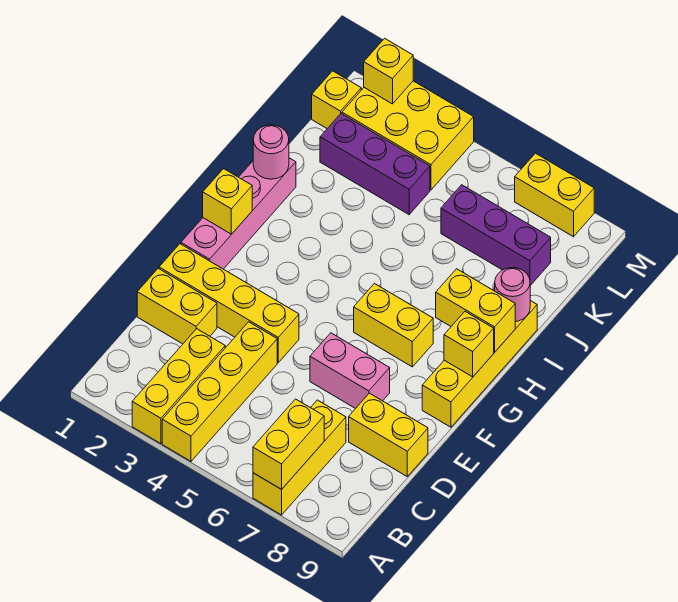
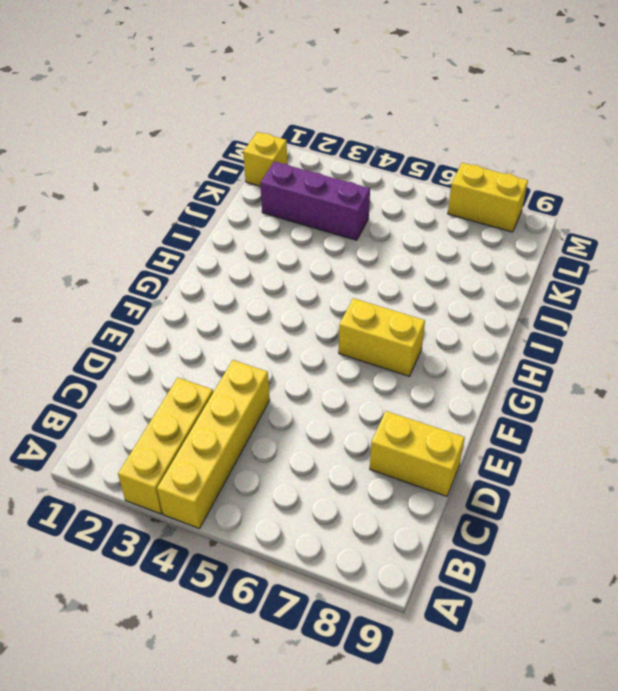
none -> yellow brick A7:C7 level 1
none -> yellow brick D1:D2 level 1
none -> yellow brick E1:E4 level 1

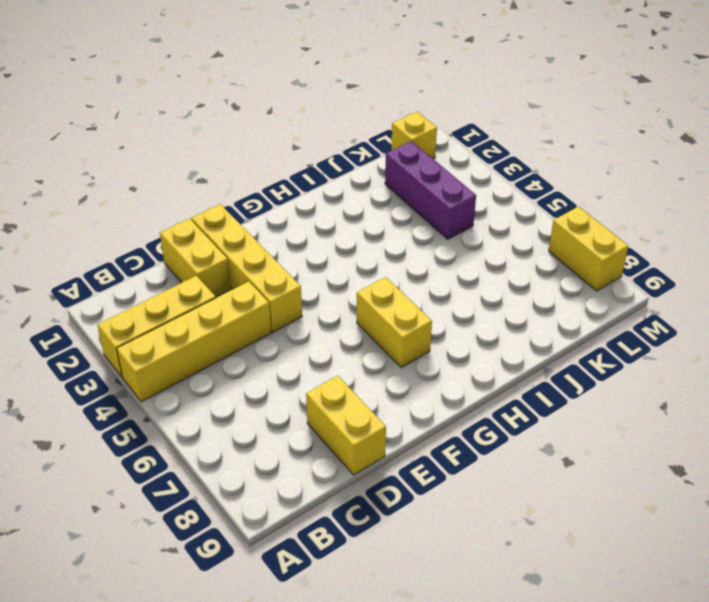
none -> yellow brick A7:C7 level 1
none -> pink brick E6:E7 level 1
none -> pink brick F1:I1 level 1

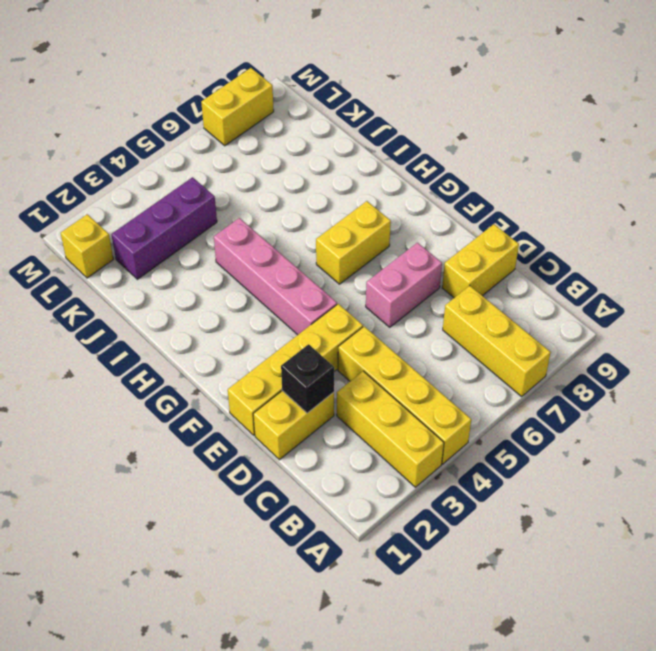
black brick D2 level 2 -> none
pink brick F4:I4 level 1 -> pink brick F1:I1 level 1
none -> yellow brick F9:I9 level 1
none -> purple brick K6:K8 level 1
none -> yellow brick L2:M4 level 1

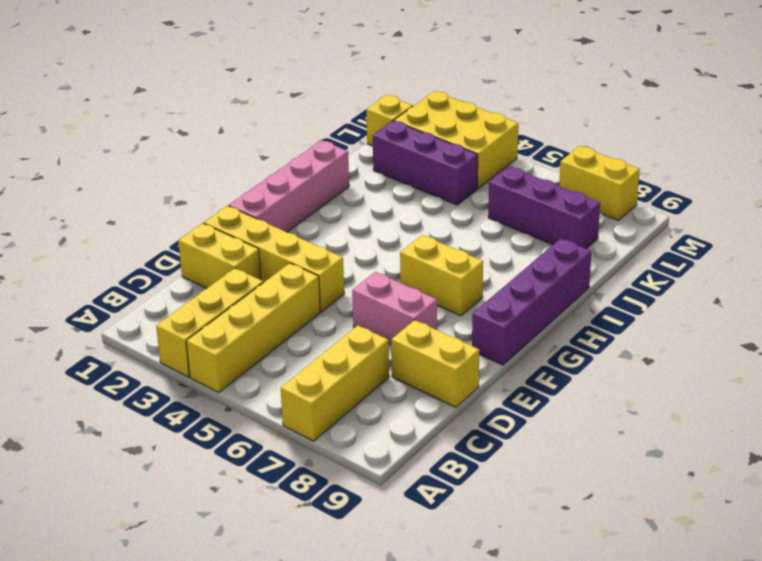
purple brick F9:I9 level 1 -> yellow brick F9:I9 level 1
none -> yellow brick A7:B7 level 2
none -> yellow brick G1 level 2
none -> yellow brick G9 level 2

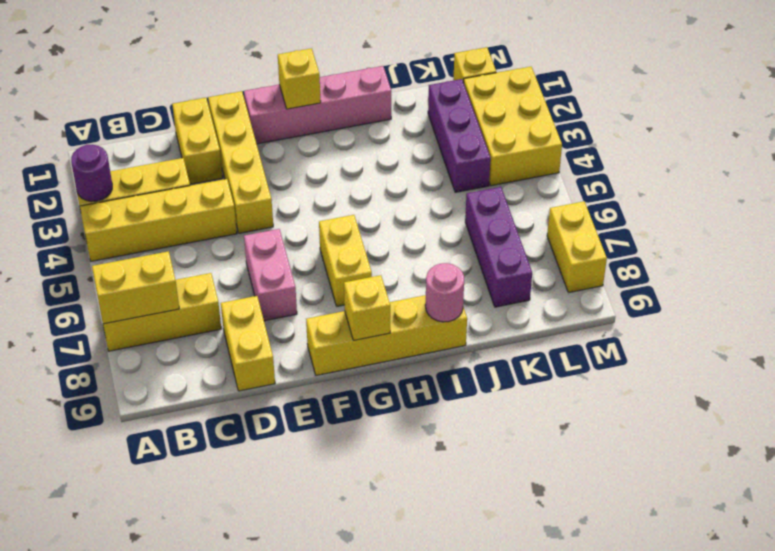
purple round brick A3 level 2 -> none
none -> yellow brick H8:H9 level 2
none -> pink round brick I1 level 2
none -> yellow brick M2 level 2

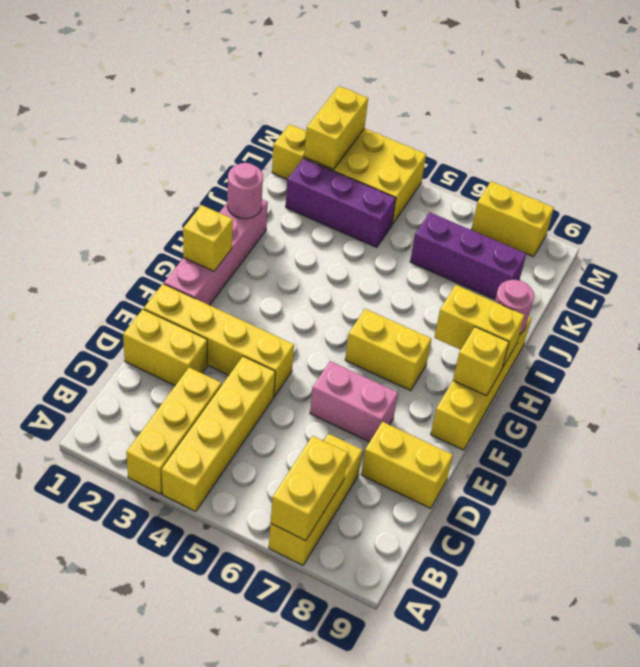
yellow brick L2:M2 level 2 -> yellow brick M2 level 2

